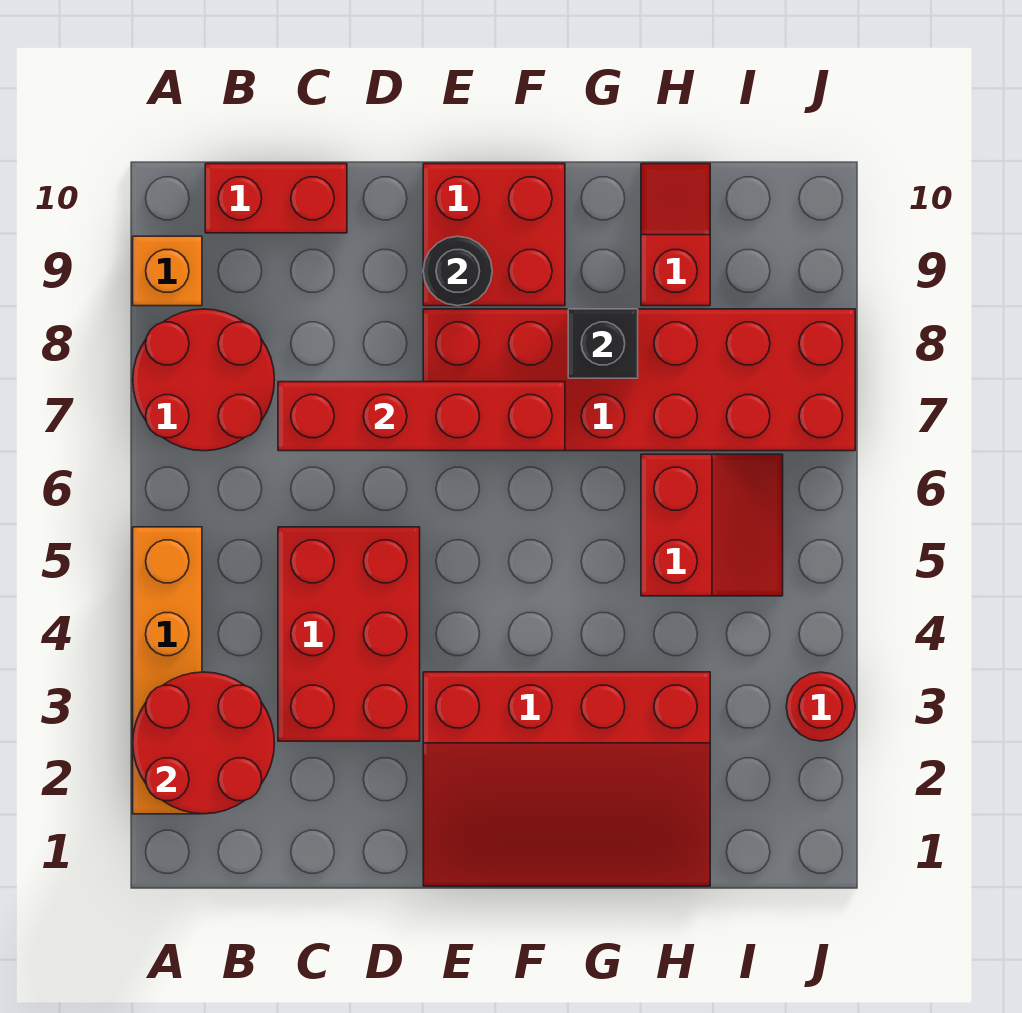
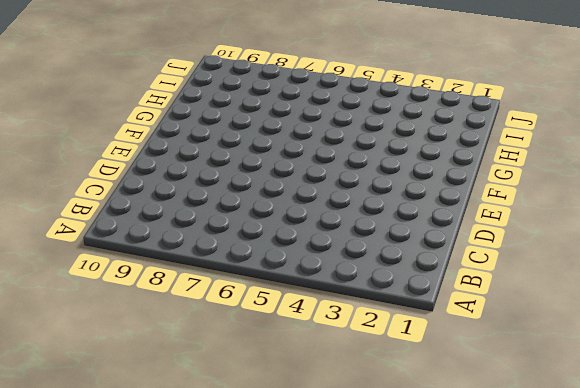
none -> orange brick A2:A5 level 1
none -> red round brick A7:B8 level 1
none -> orange brick A9 level 1

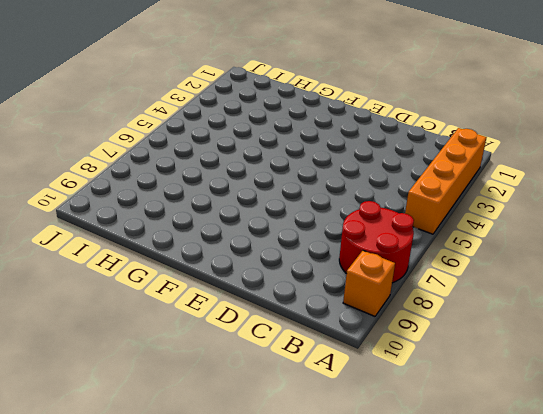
none -> red brick B10:C10 level 1
none -> red brick C3:D5 level 1
none -> red slope E1:H3 level 1 top 3

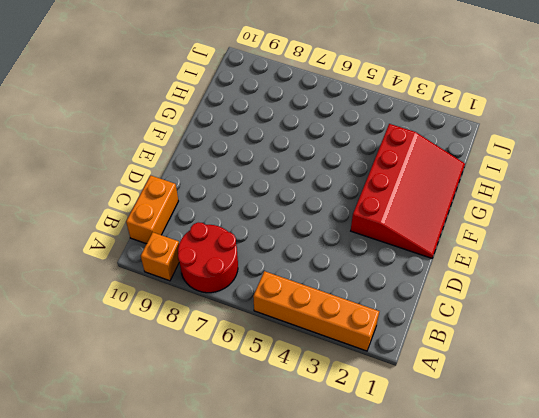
orange brick B10:C10 level 1 -> red brick B10:C10 level 1
none -> red brick C3:D5 level 1
none -> red brick E7:J8 level 1
none -> red brick E9:F10 level 1

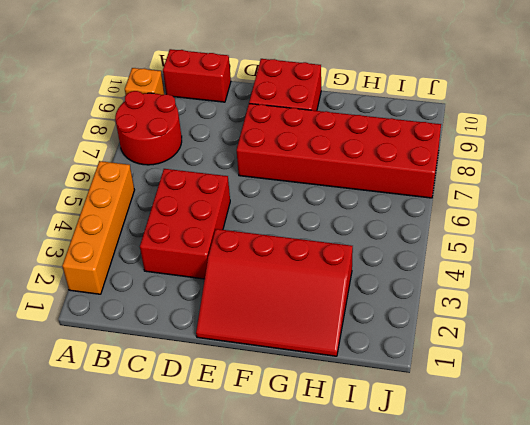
none -> red slope H5:I6 level 1 top H
none -> red slope H9:H10 level 1 top 9
none -> red round brick J3 level 1

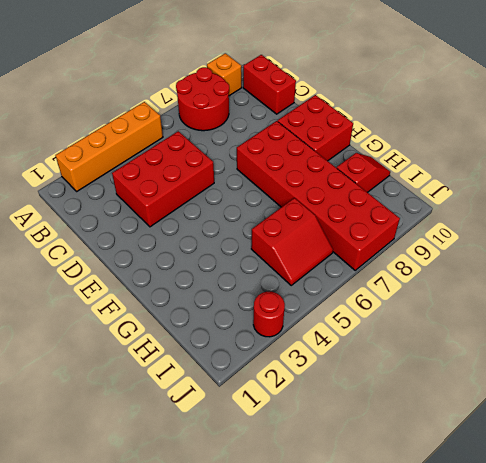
none -> red slope E1:H3 level 1 top 3
none -> red round brick A2:B3 level 2
none -> red brick C7:F7 level 2

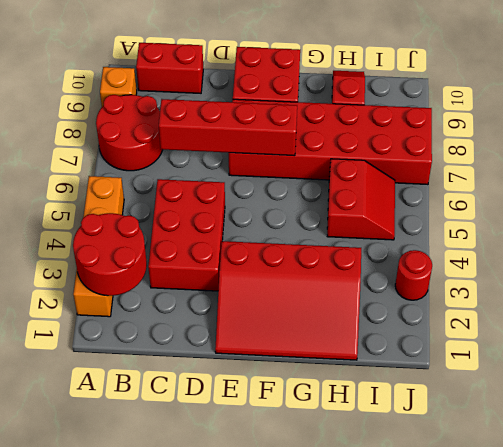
none -> black round brick E9 level 2
none -> black brick G8 level 2

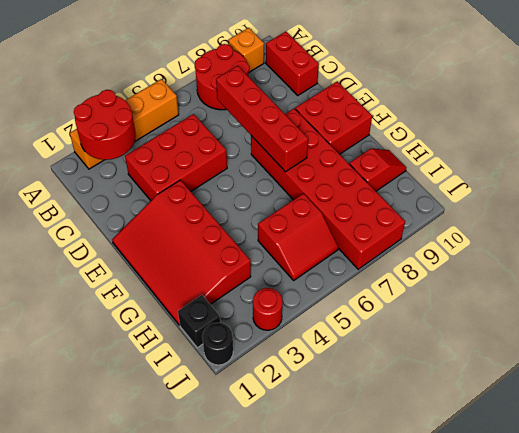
black brick I1 level 1 -> black brick G8 level 2
black round brick J1 level 1 -> black round brick E9 level 2

